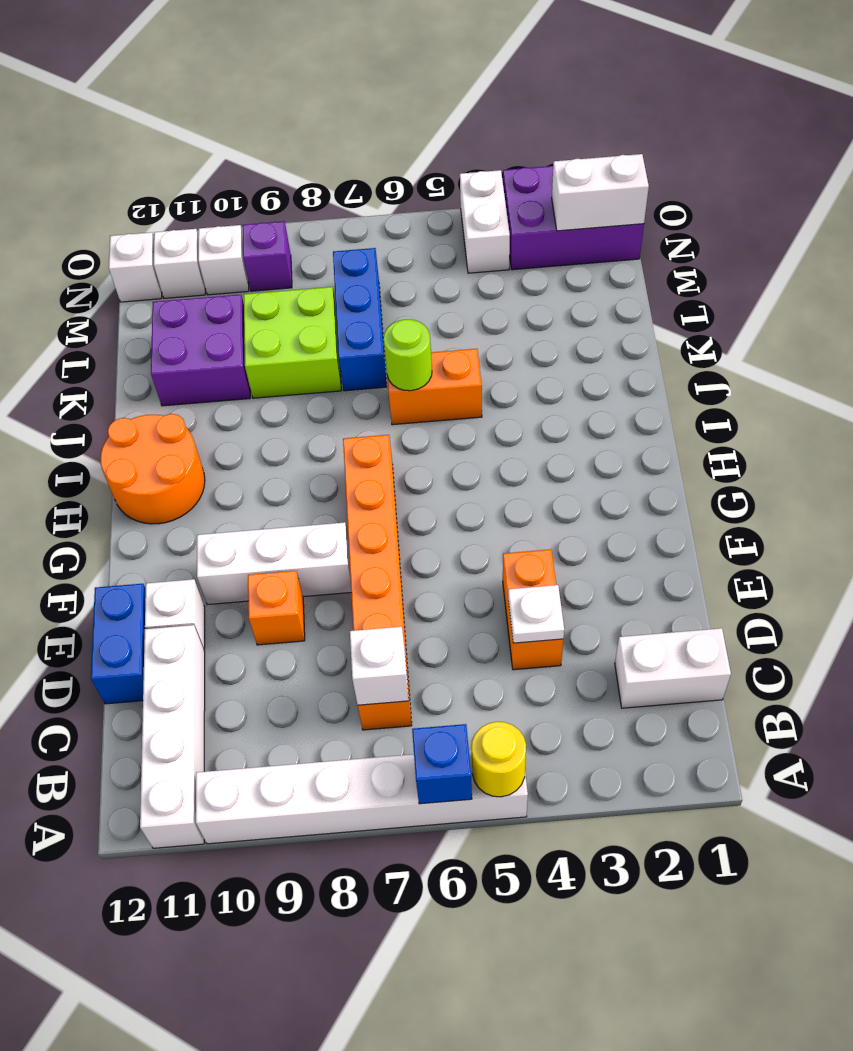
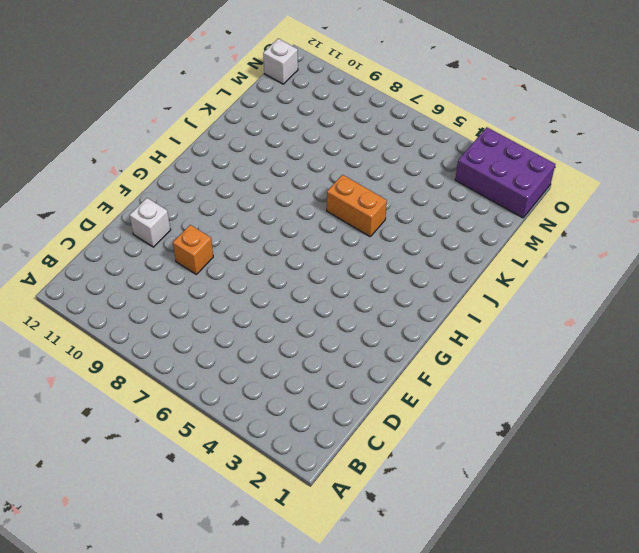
none -> white brick A5:A10 level 1
none -> white brick A11:D11 level 1
none -> white brick C1:C2 level 1

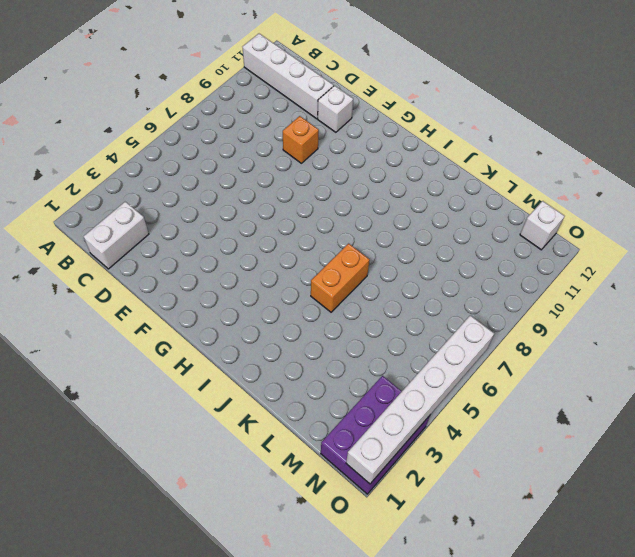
white brick O1:O6 level 2 -> white brick A5:A10 level 1
none -> orange brick C7:H7 level 1
none -> orange brick D4:E4 level 1
none -> blue brick D12:E12 level 1

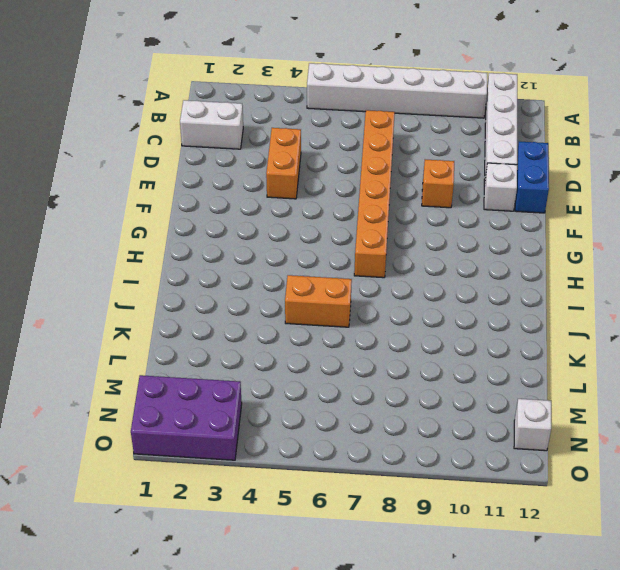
none -> white brick F8:F10 level 1
none -> orange round brick H11:I12 level 1
none -> blue brick K7:M7 level 1

